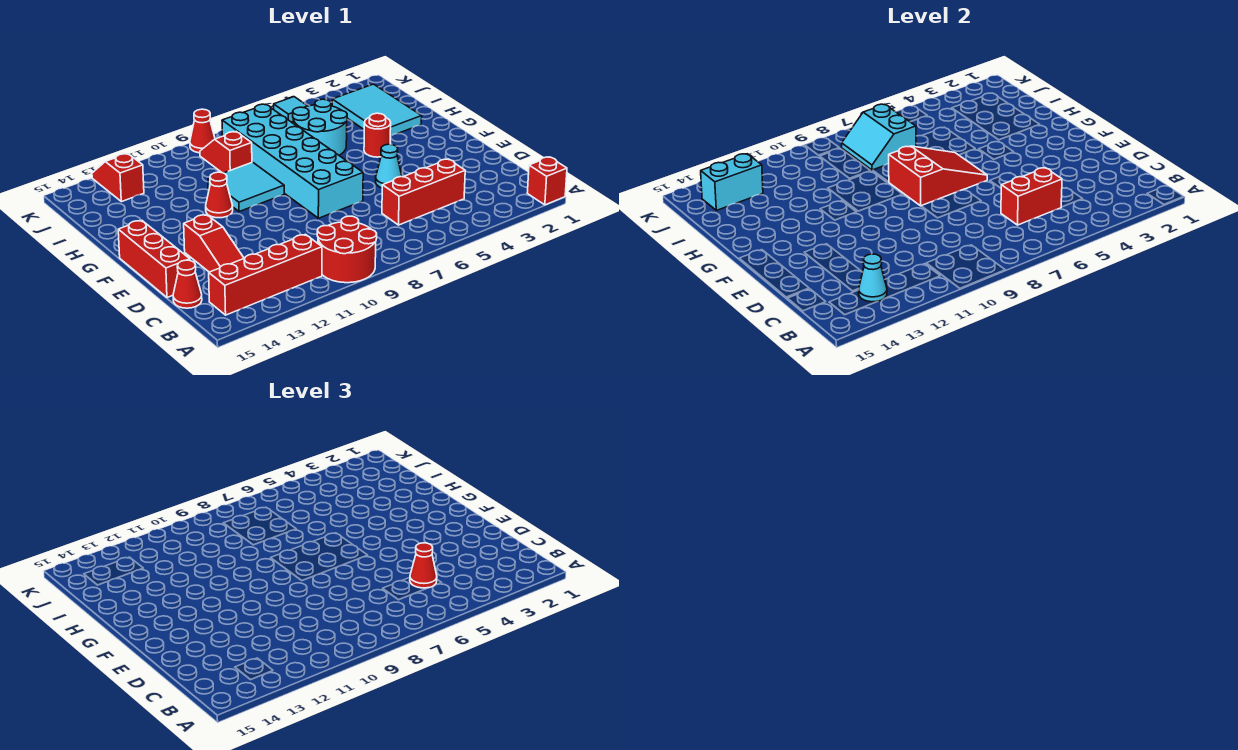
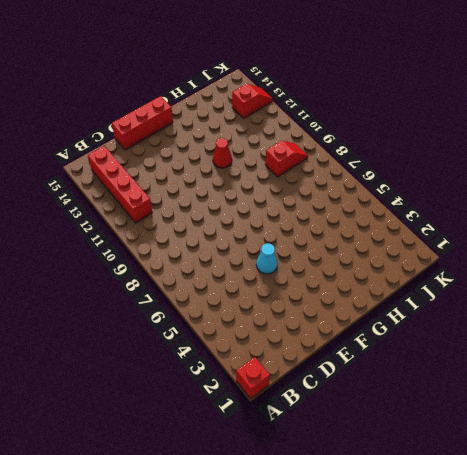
none -> red round brick A9:B10 level 1
none -> red brick C4:C6 level 1
none -> red slope C13:E13 level 1 top E

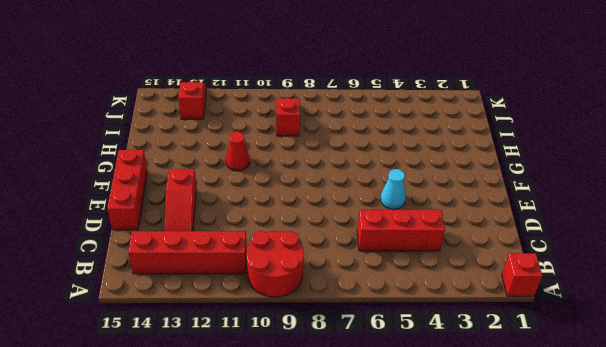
none -> red cone C15 level 1
none -> cyan brick E7:J8 level 1
none -> red round brick G4 level 1

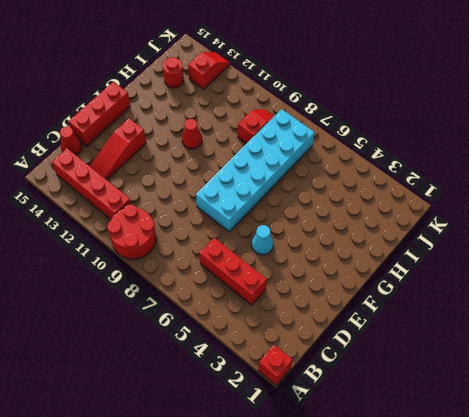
red round brick I14 level 1 -> red round brick G4 level 1
none -> cyan tile G9:H10 level 1
none -> cyan tile H2:J3 level 1
none -> cyan round brick H5:I6 level 1

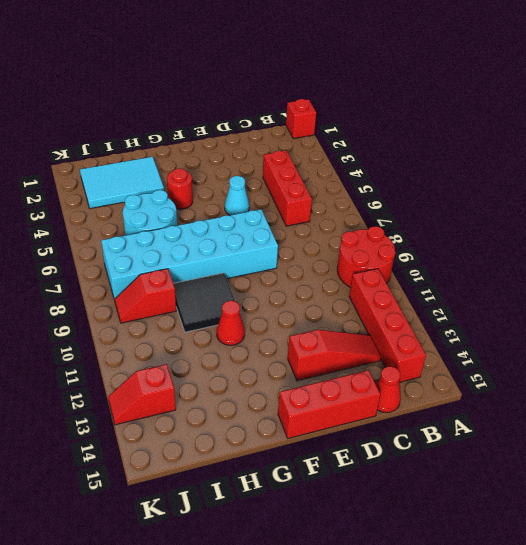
black tile G9:H10 level 1 -> cyan tile G9:H10 level 1
none -> cyan tile K5 level 1
none -> red cone K9 level 1
none -> cyan cone B13 level 2

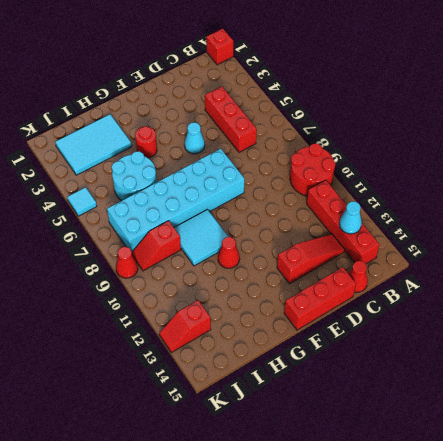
none -> red brick C5:C6 level 2
none -> red slope F6:G8 level 2 top 8
none -> cyan slope I7:J8 level 2 top 7

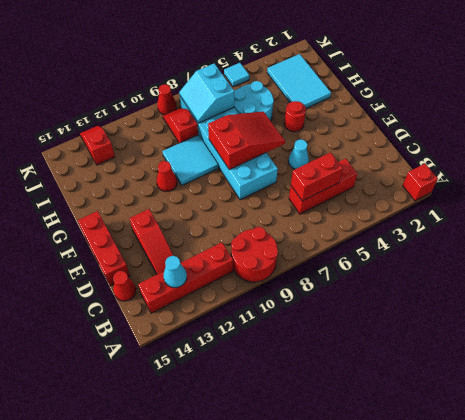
none -> cyan brick J13:J14 level 2
none -> red cone C5 level 3

